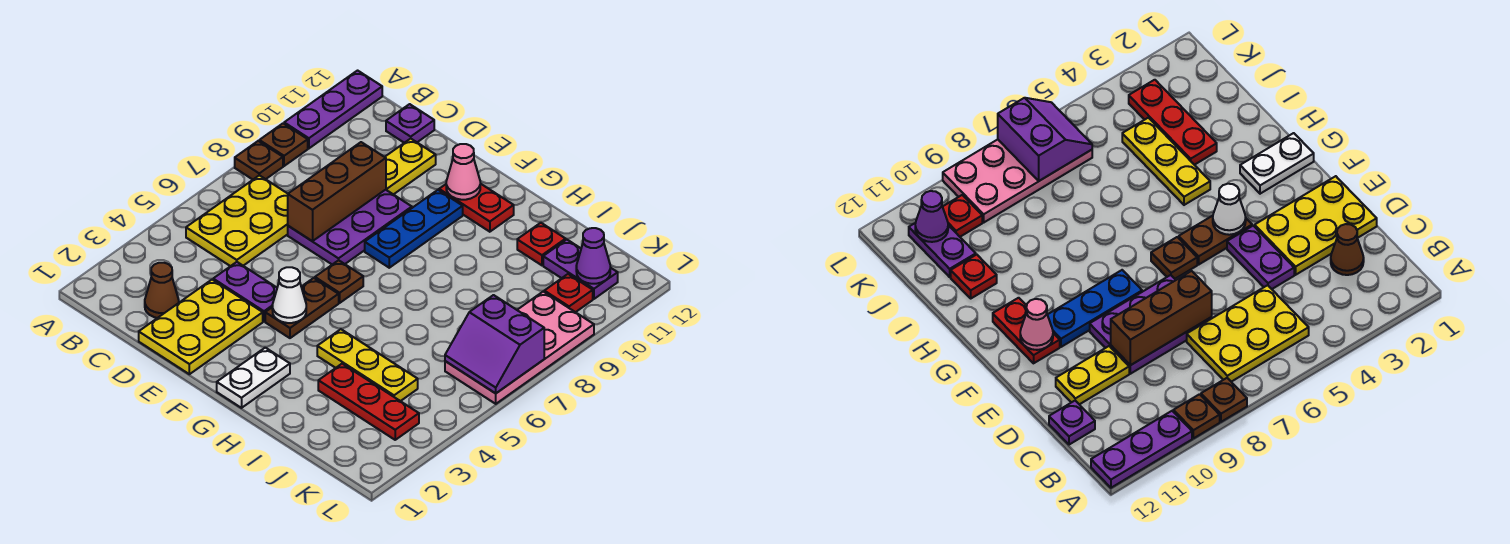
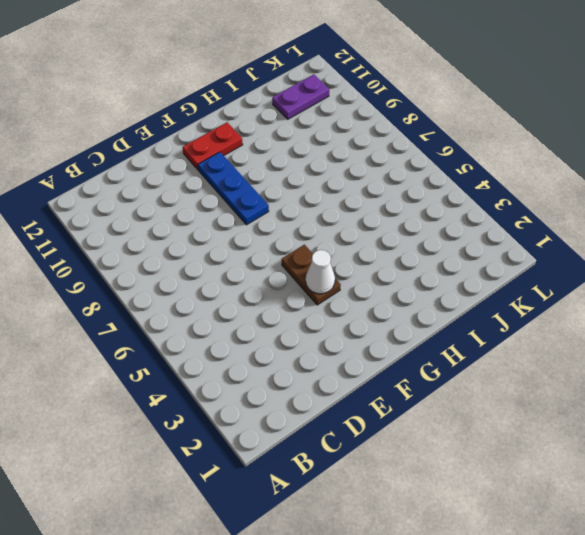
none -> brown plate A8 level 1
none -> brown plate A9 level 1
none -> purple plate A10:A12 level 1

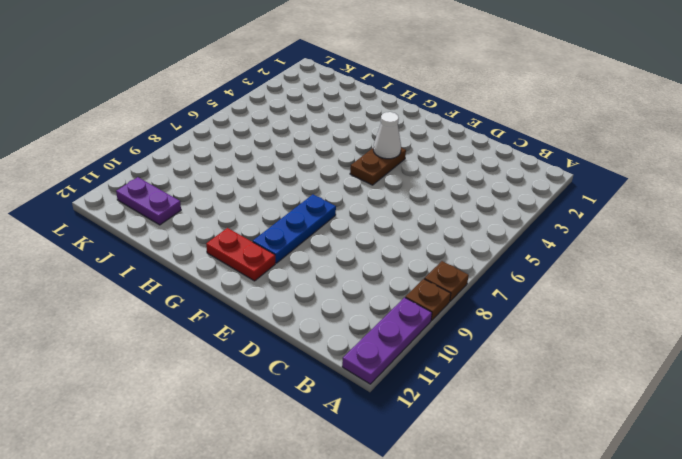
none -> yellow plate B5:C7 level 1
none -> brown cone C2 level 1
none -> purple plate C12 level 1

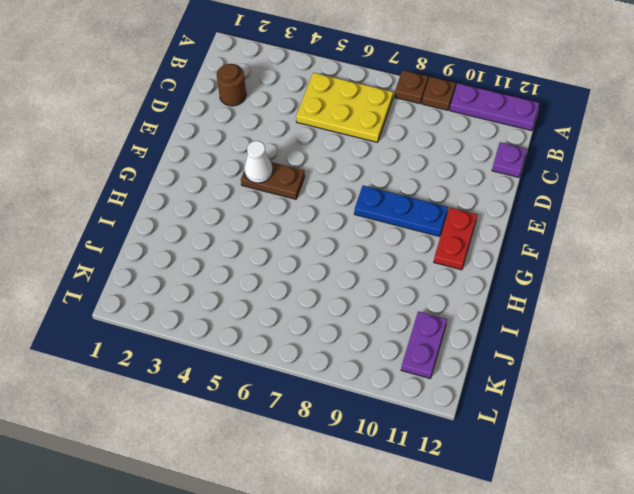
brown round brick C2 level 1 -> brown cone C2 level 1
none -> yellow plate D1:E3 level 1
none -> purple plate D4:E4 level 1
none -> purple plate D7:E9 level 1

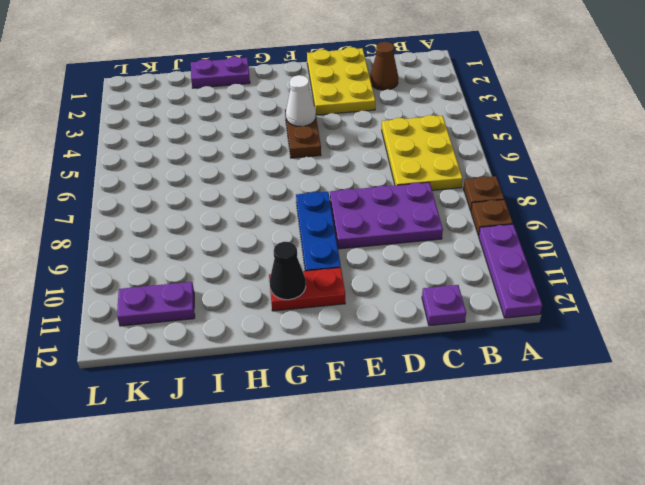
purple plate C8:E9 level 1 -> purple plate D7:E9 level 1
black cone G11 level 2 -> none
purple plate H1:I1 level 1 -> purple plate D4:E4 level 1
none -> yellow plate D10:D11 level 1
none -> brown plate F6 level 1
none -> white plate G1:G2 level 1

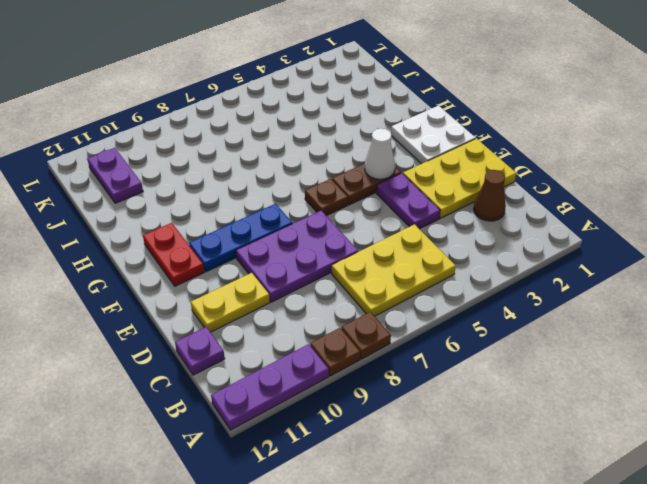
white plate F1:G2 level 1 -> white plate G1:G2 level 1
none -> yellow plate H4:J4 level 1
none -> red plate I3:K3 level 1
none -> red plate I11 level 1

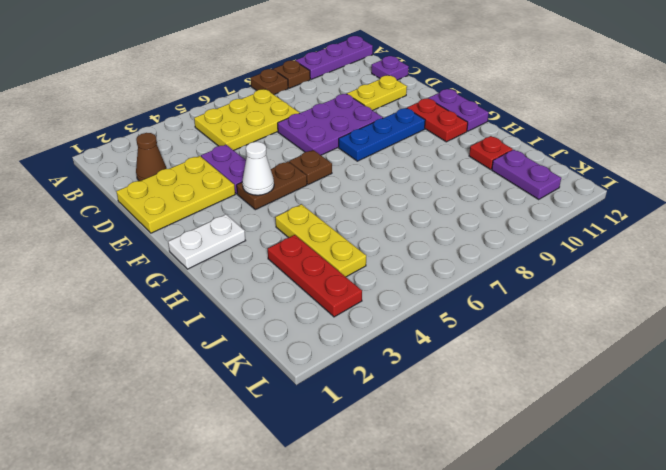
purple plate F12:G12 level 1 -> none
none -> pink plate K6:L9 level 1
none -> red plate K10 level 1
none -> brown brick D7:D9 level 2

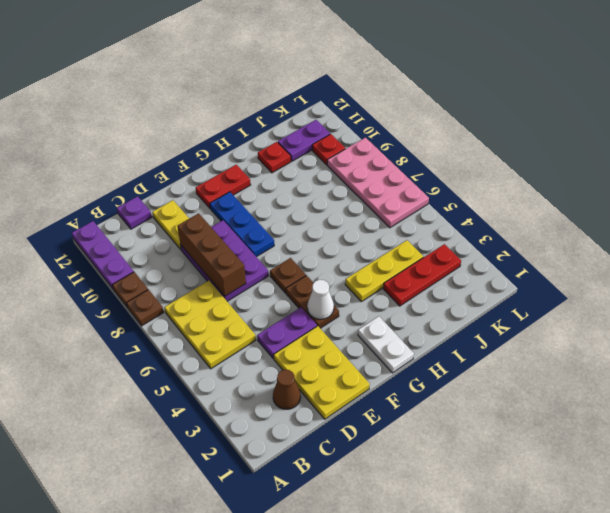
none -> pink cone F11 level 2
none -> purple slope K6:L7 level 2 top 7
none -> purple cone K11 level 2

